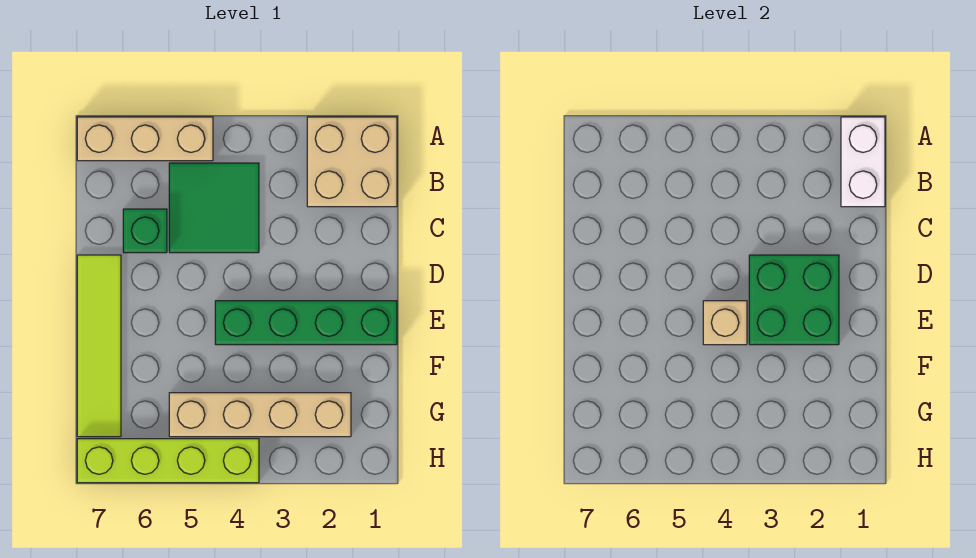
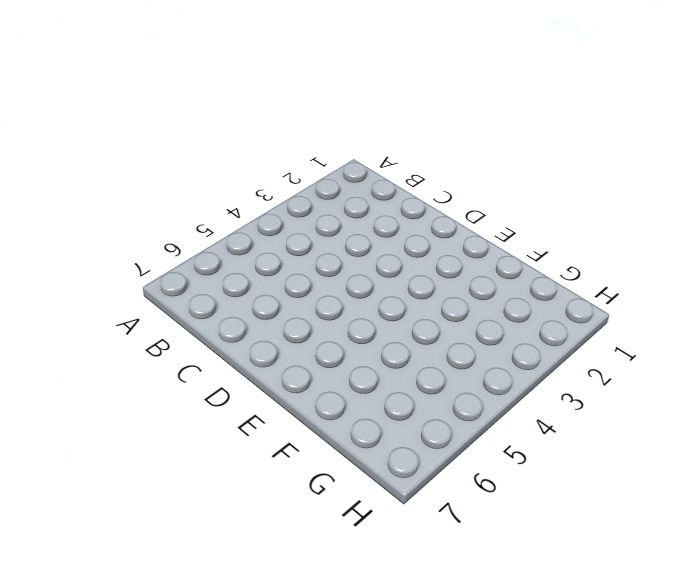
none -> tan brick A1:B2 level 1
none -> tan brick A5:A7 level 1

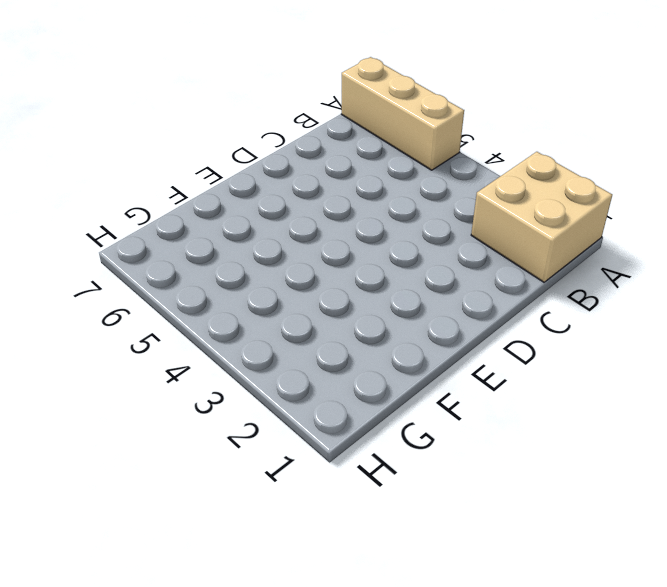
none -> green tile B4:C5 level 1
none -> green brick C6 level 1

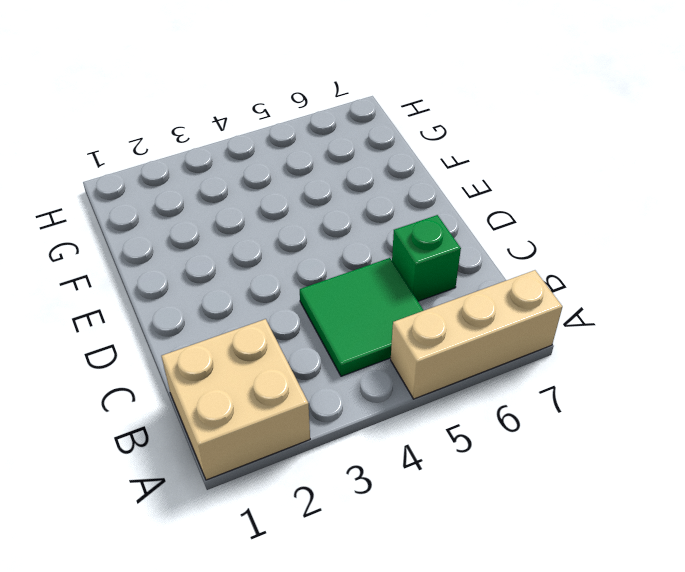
none -> lime tile D7:G7 level 1
none -> green brick E1:E4 level 1

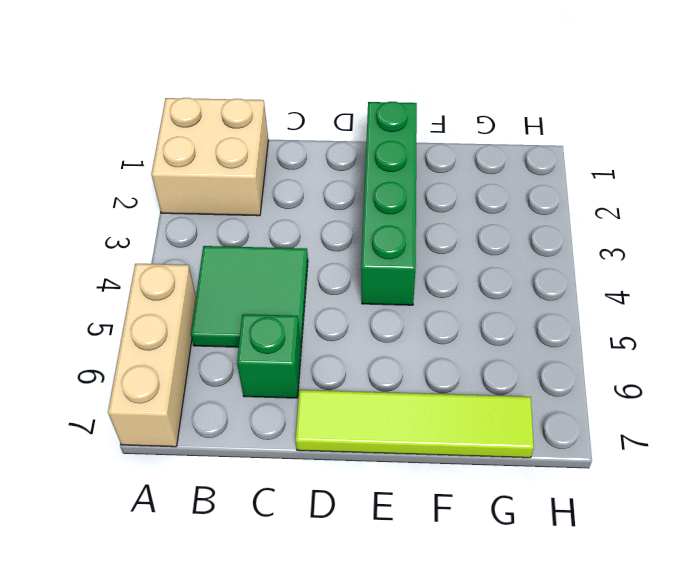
none -> tan brick G2:G5 level 1
none -> lime brick H4:H7 level 1

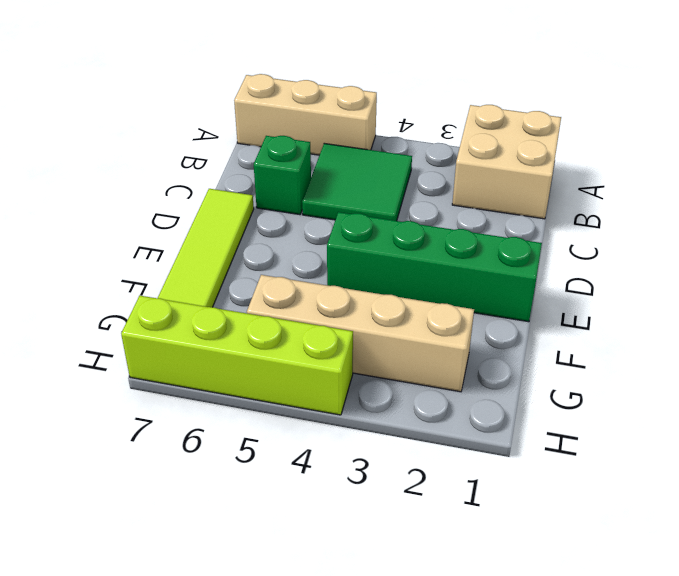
none -> white brick A1:B1 level 2
none -> green brick D2:E3 level 2

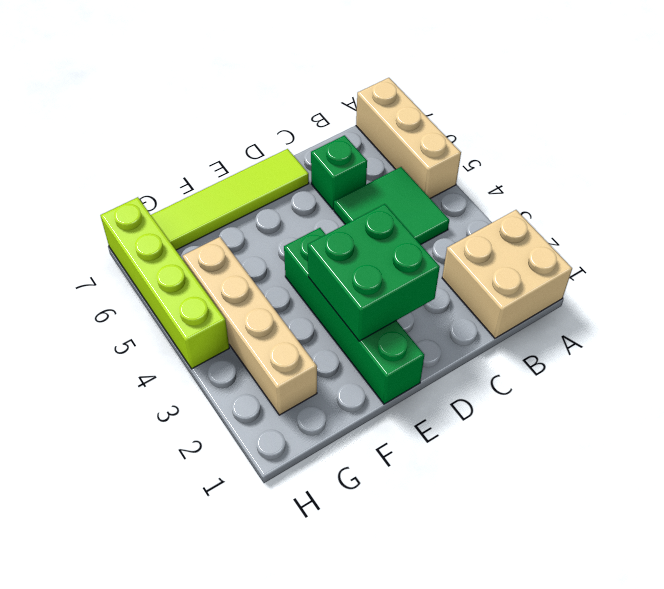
none -> white brick A1:B1 level 2
none -> tan brick E4 level 2

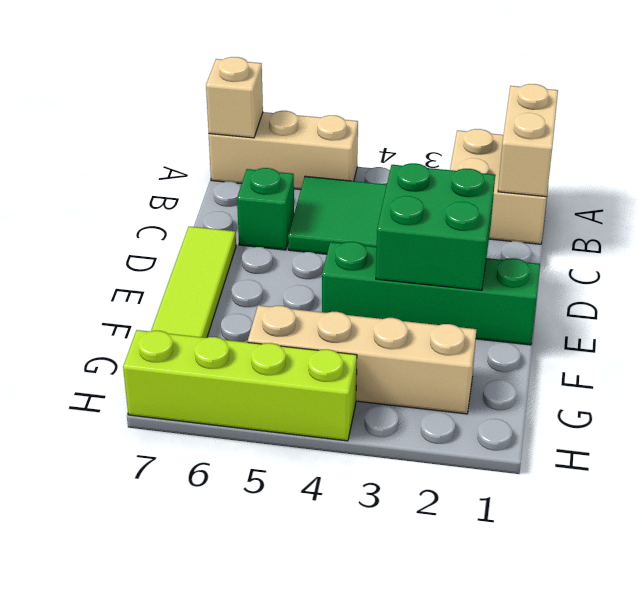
tan brick A1:B1 level 2 -> white brick A1:B1 level 2
tan brick A7 level 2 -> tan brick E4 level 2

